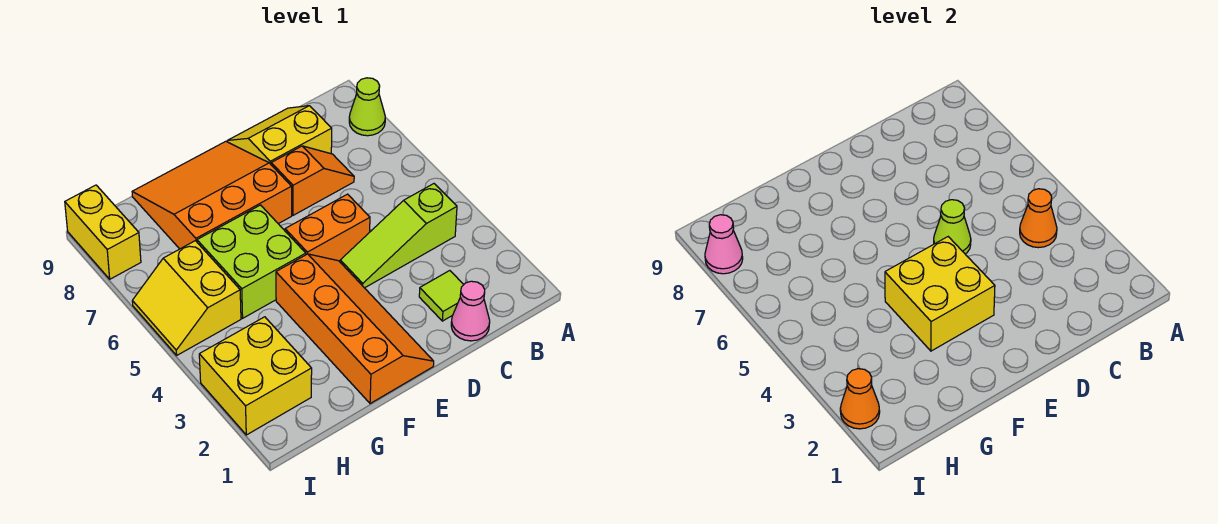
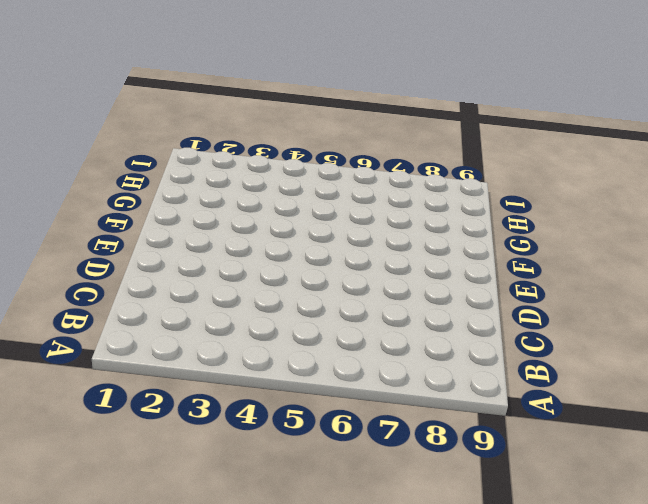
none -> lime cone A8 level 1
none -> lime slope B4:D4 level 1 top B
none -> pink cone C1 level 1

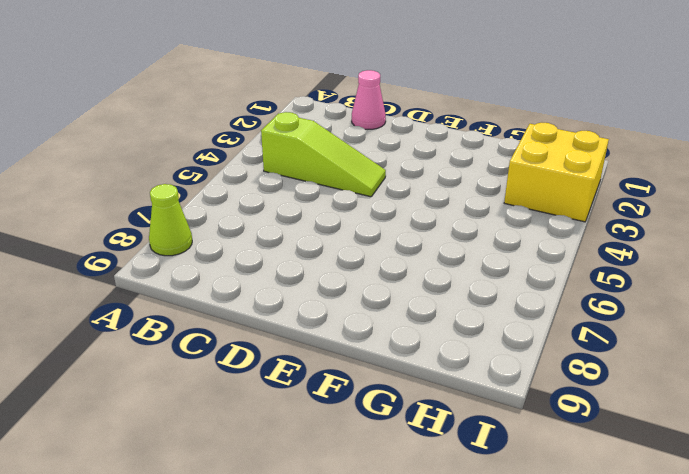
none -> lime tile C2 level 1
none -> orange slope C7:D7 level 1 top D
none -> yellow slope C8:D9 level 1 top 8

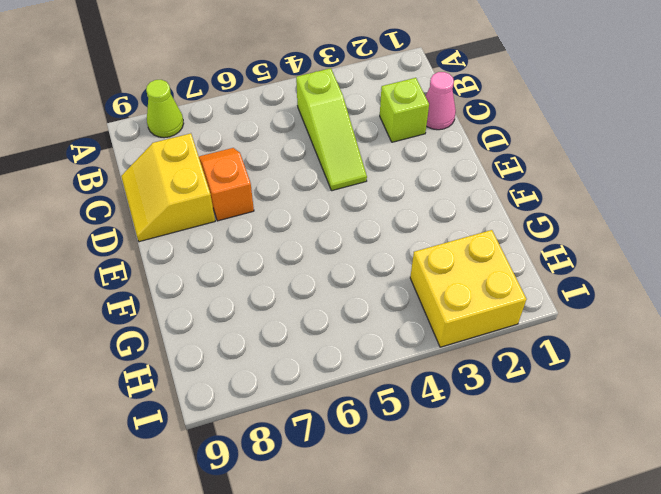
lime brick C2 level 1 -> lime tile C2 level 1
none -> orange brick D5:E5 level 1
none -> orange slope E1:F4 level 1 top F
none -> orange slope E7:G9 level 1 top 7

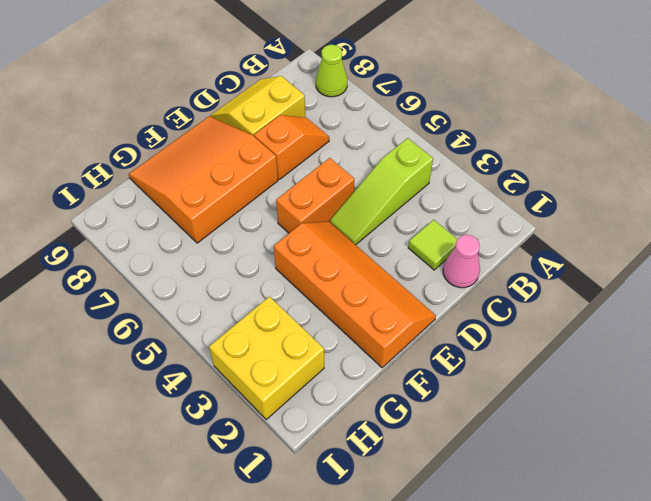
none -> lime brick F5:G6 level 1
none -> yellow slope H5:I6 level 1 top H
none -> yellow brick I8:I9 level 1

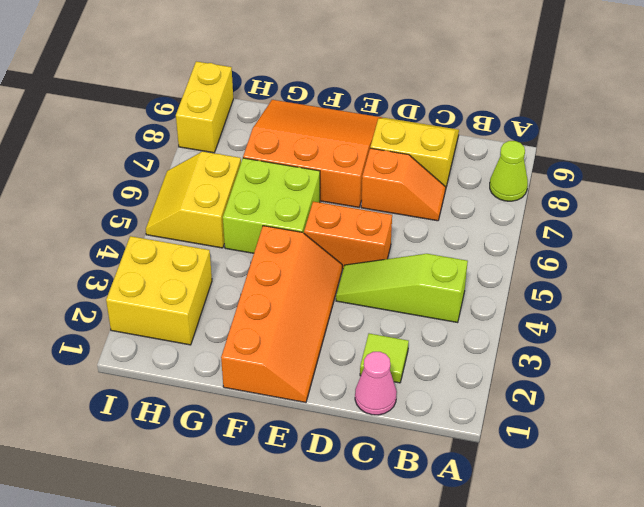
none -> orange cone B4 level 2
none -> lime cone D5 level 2
none -> yellow brick E3:F4 level 2

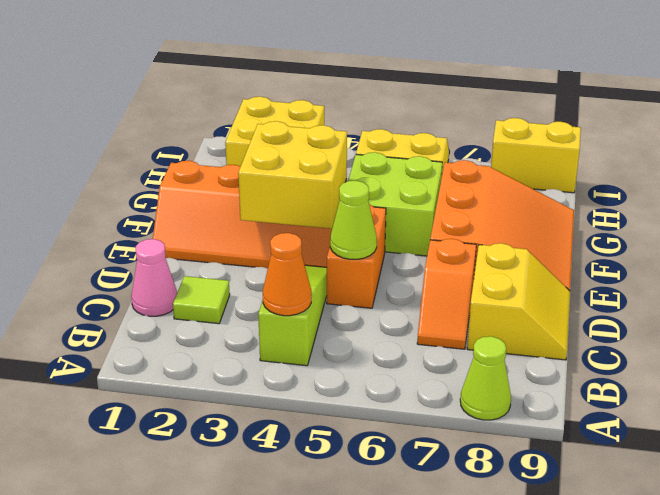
none -> orange cone I2 level 2
none -> pink cone I8 level 2

